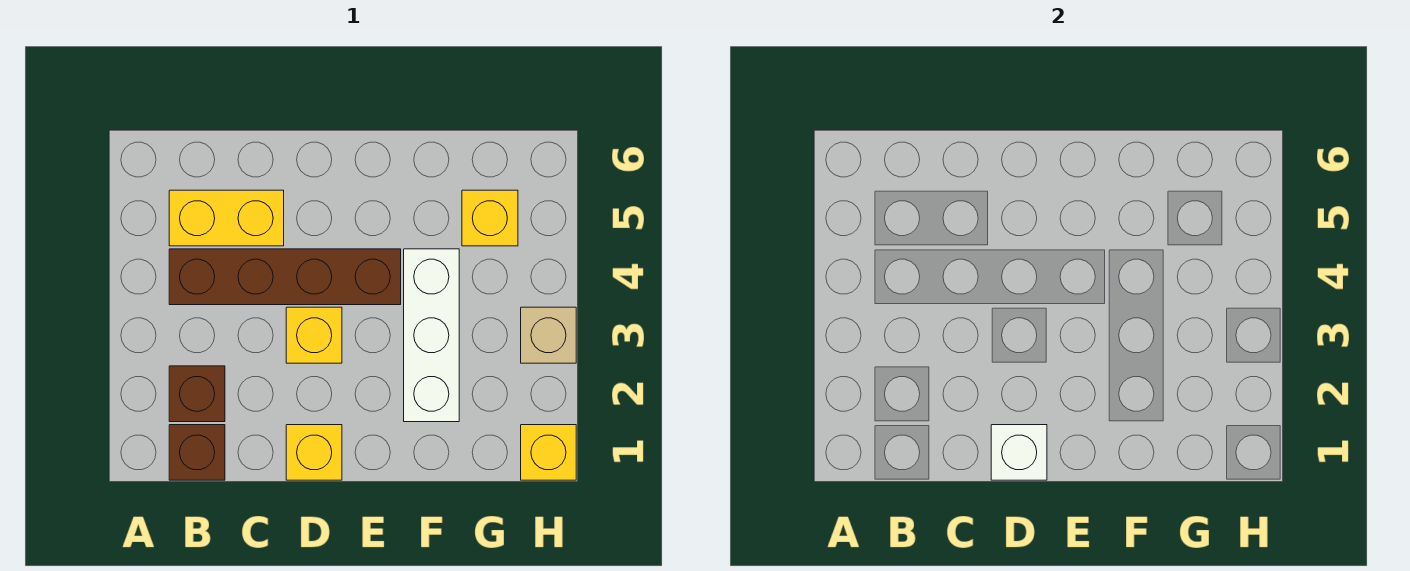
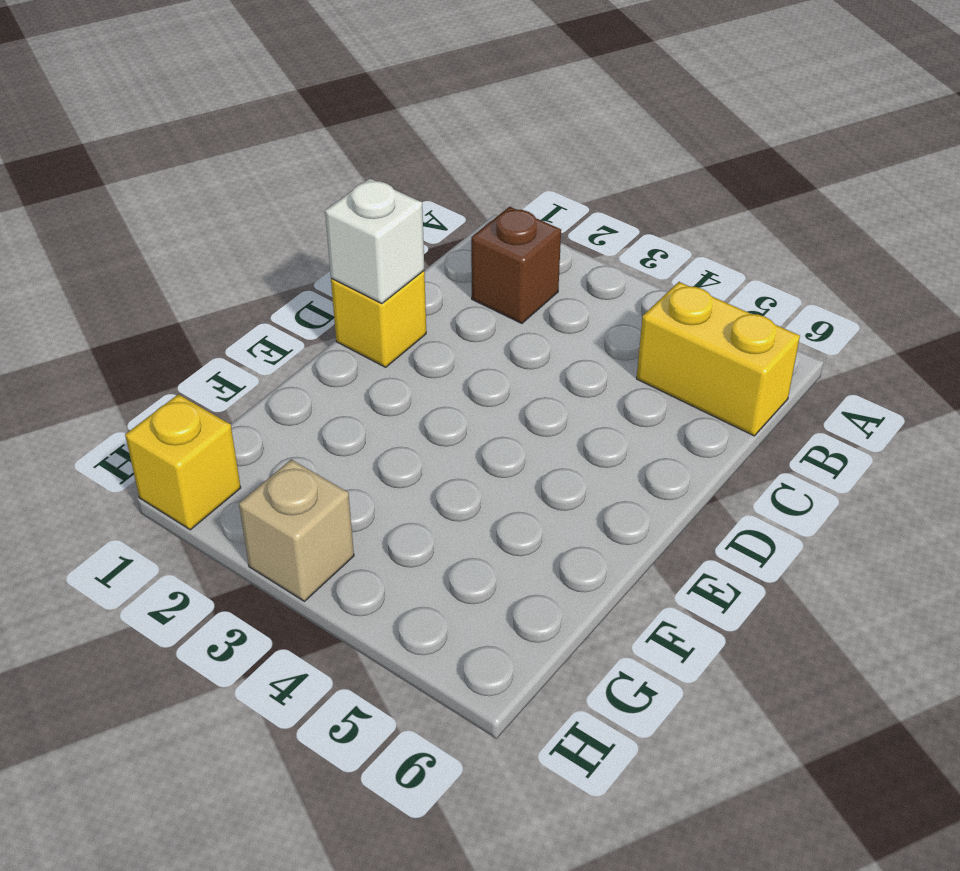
yellow brick B5:B6 level 1 -> yellow brick B5:C5 level 1
none -> brown brick B1 level 1
none -> brown brick B4:E4 level 1

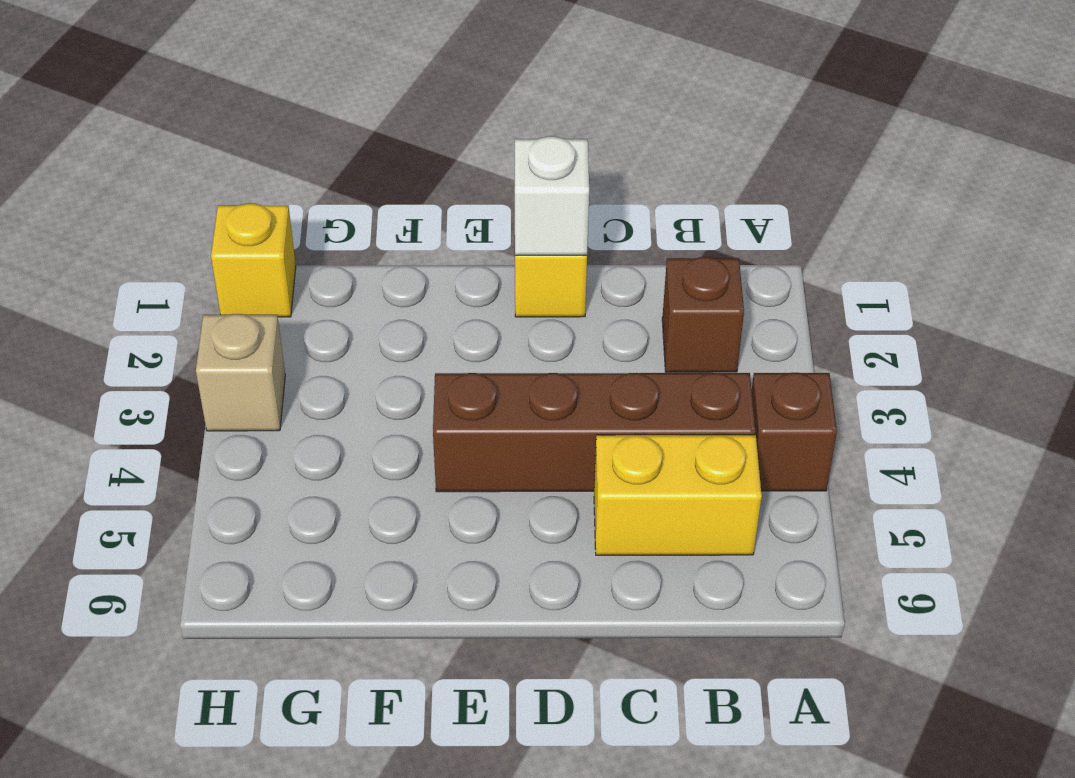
brown brick A4 level 1 -> brown brick B1 level 1
none -> yellow brick D3 level 1
none -> white brick F2:F4 level 1

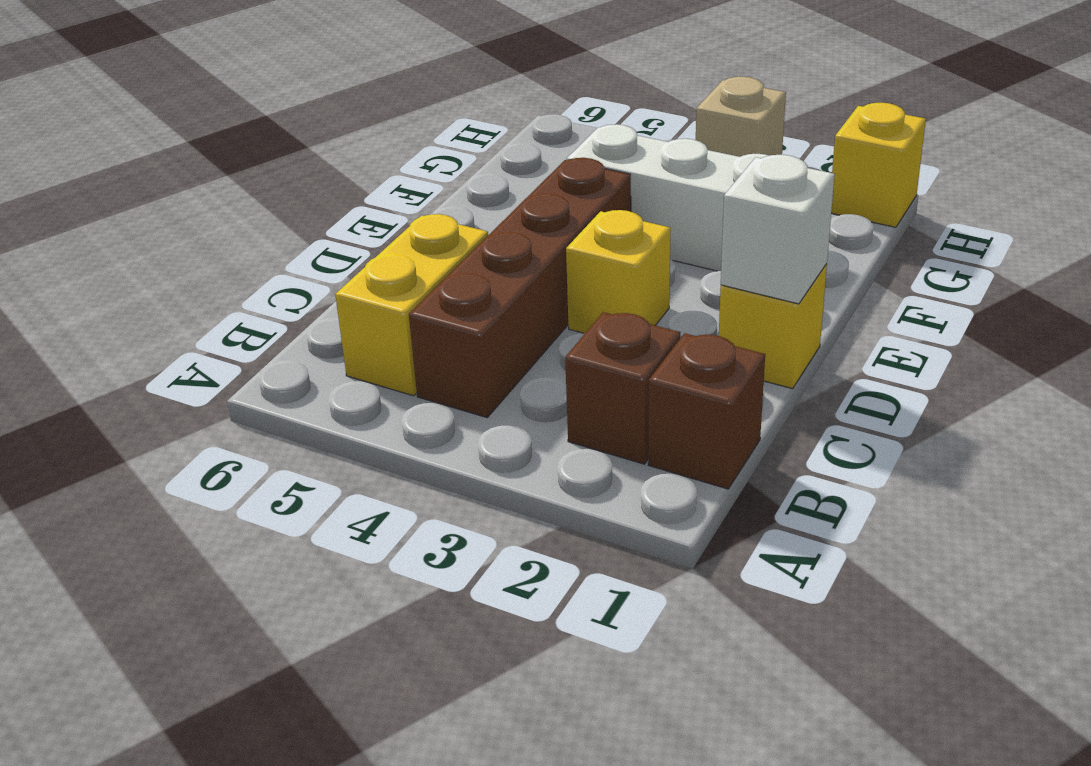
none -> yellow brick G5 level 1

